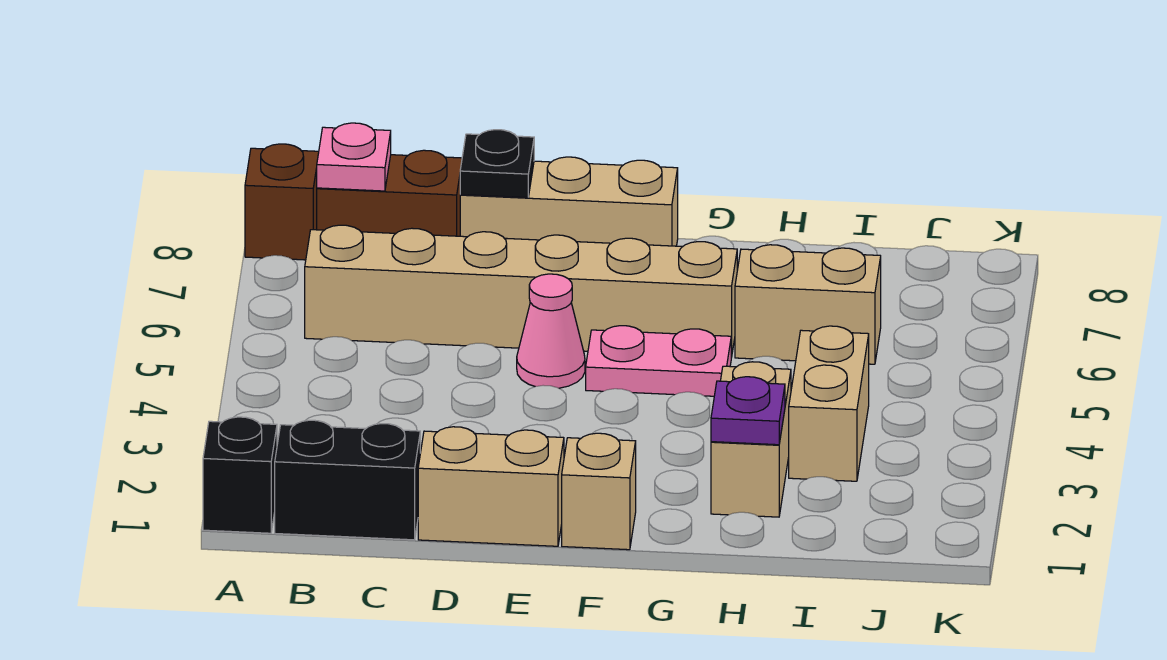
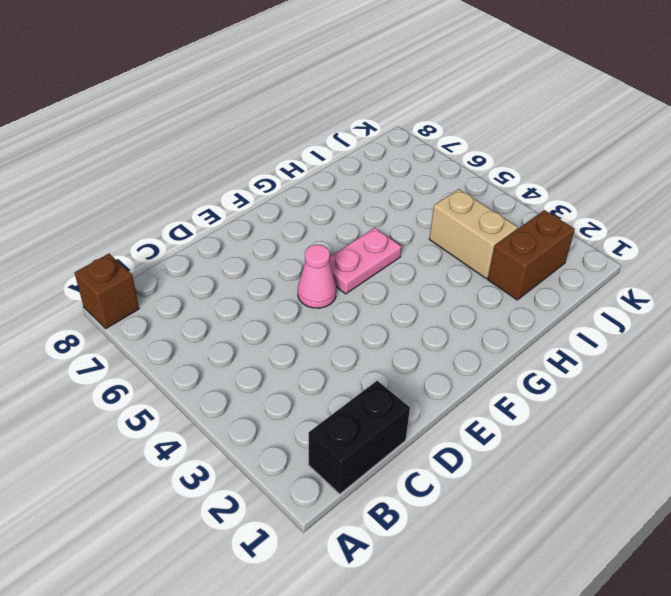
brown brick I2:J2 level 1 -> brown brick B8:C8 level 1
none -> black brick A1 level 1
none -> tan brick B6:G6 level 1
none -> tan brick D1:E1 level 1

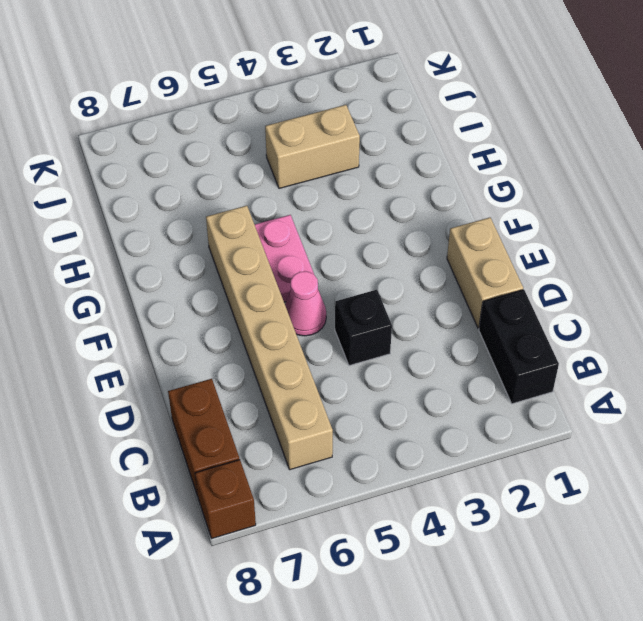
black brick D4 level 1 -> black brick A1 level 1
none -> tan brick D8:F8 level 1
none -> tan brick F1 level 1
none -> tan brick H2:H3 level 1

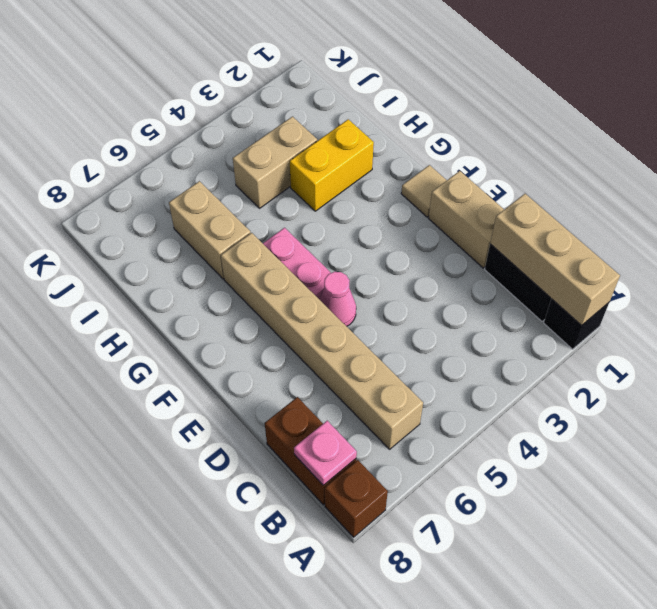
tan brick A1:C1 level 2 -> tan brick D8:F8 level 1
tan tile F1 level 1 -> tan brick F1 level 1
yellow brick H2:H3 level 1 -> tan brick H2:H3 level 1
none -> black plate D8 level 2
none -> purple plate H2 level 2

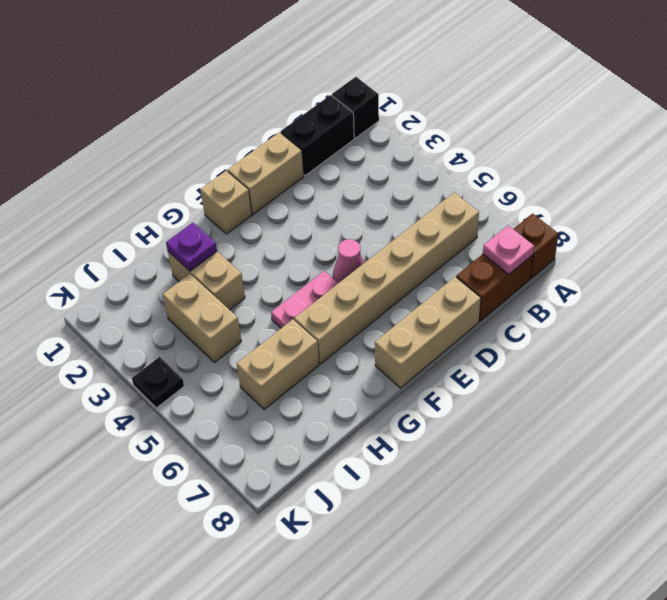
black plate K4 level 1 -> black plate D8 level 2

